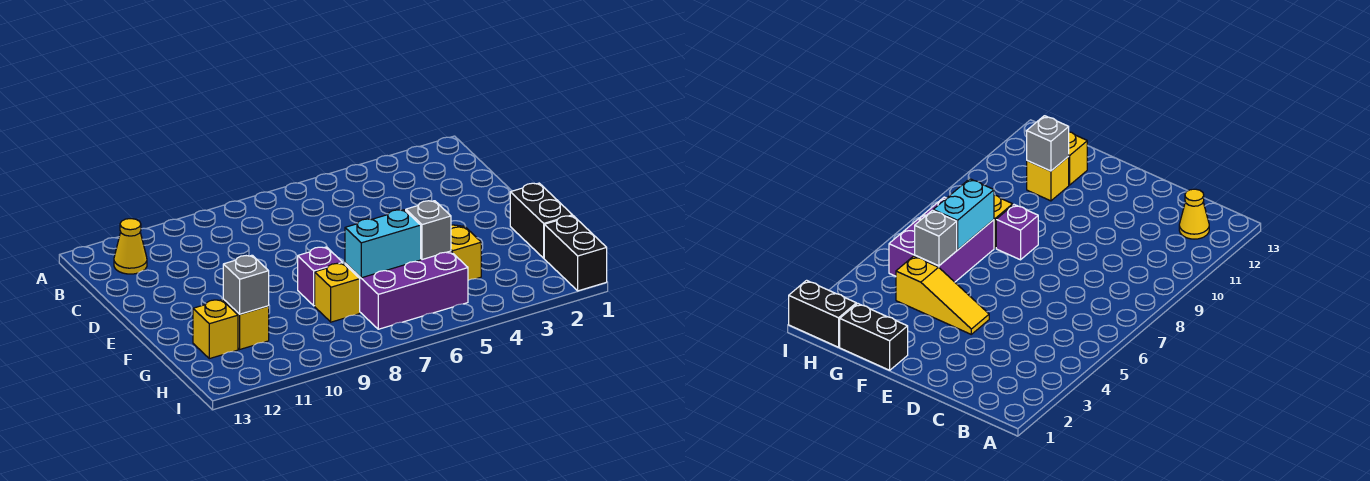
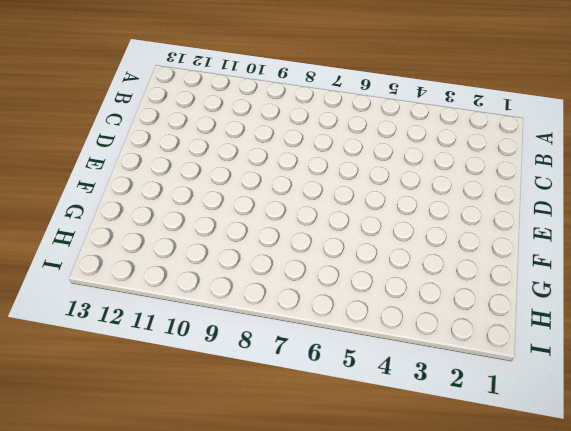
none -> yellow cone B12 level 1
none -> yellow slope E4:G4 level 1 top G
none -> black brick F1:G1 level 1

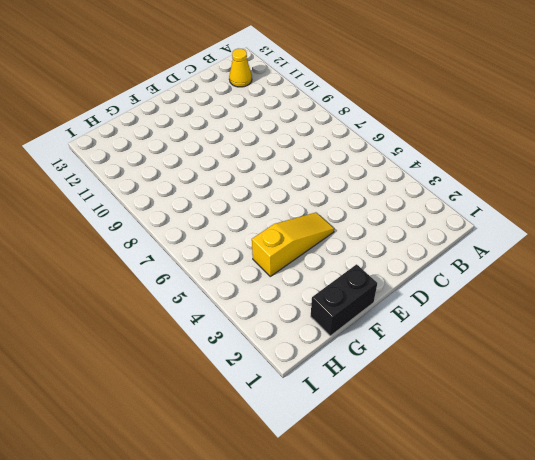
none -> purple brick F8 level 1
none -> purple brick G5:H7 level 1
none -> yellow brick G8 level 1

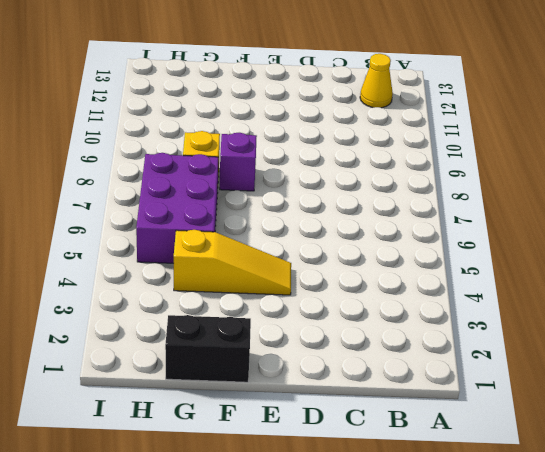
none -> yellow brick G11 level 1
none -> yellow brick G12 level 1
none -> black brick H1:I1 level 1

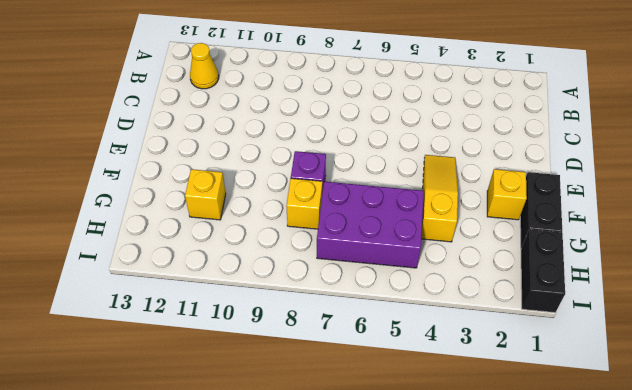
yellow brick F2 level 1 -> yellow brick G12 level 1
none -> grey brick G5 level 2
none -> cyan brick G6:G7 level 2
none -> grey brick G11 level 2

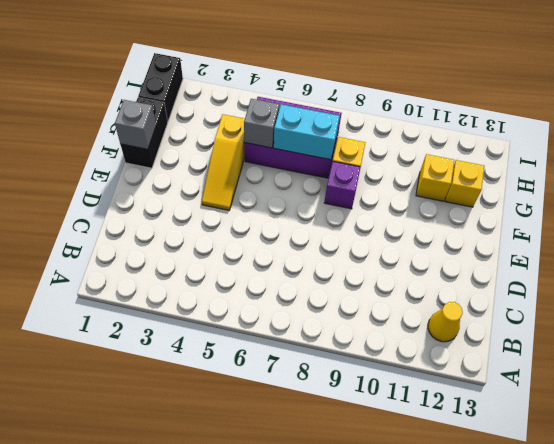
grey brick F1 level 2 -> grey brick G11 level 2

